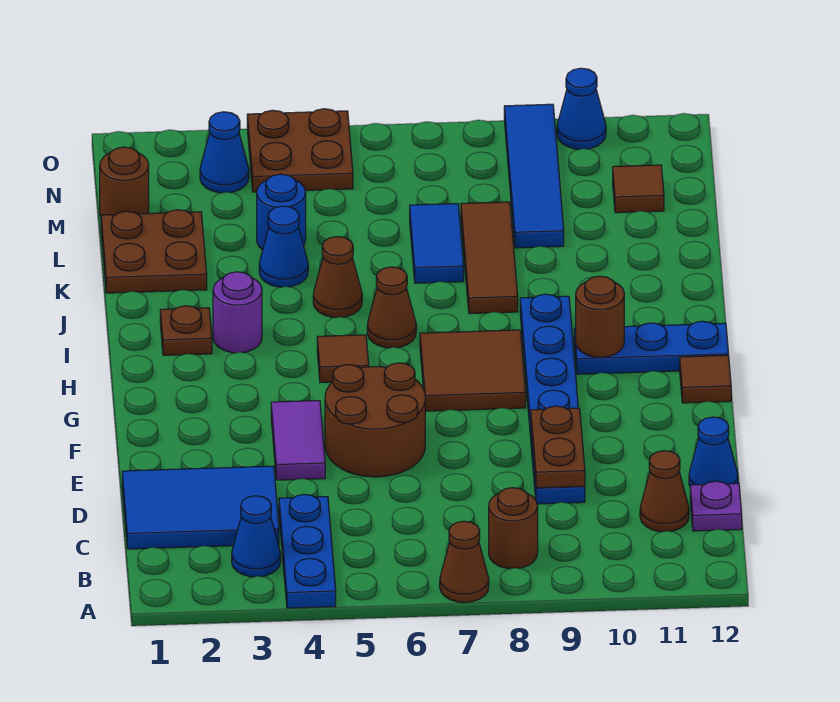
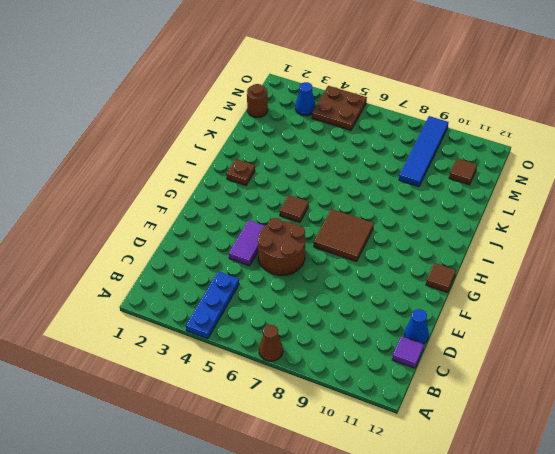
purple tile C12 level 1 -> purple plate C12 level 1
none -> blue cone B3 level 1
none -> brown round brick B8 level 1
none -> blue tile C1:D3 level 1
none -> brown cone C11 level 1

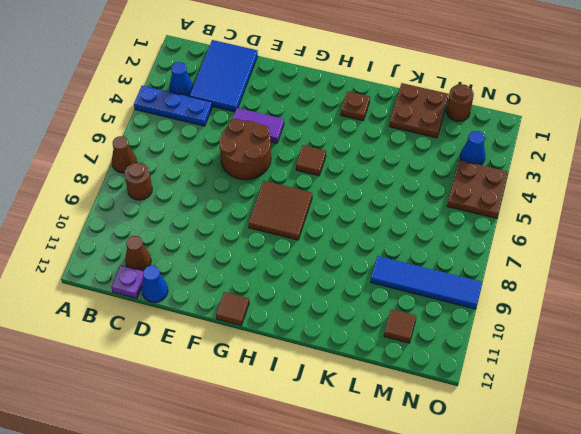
none -> blue plate D9:I9 level 1
none -> blue plate H10:H12 level 1
none -> purple round brick I3 level 1
none -> brown cone I6 level 1

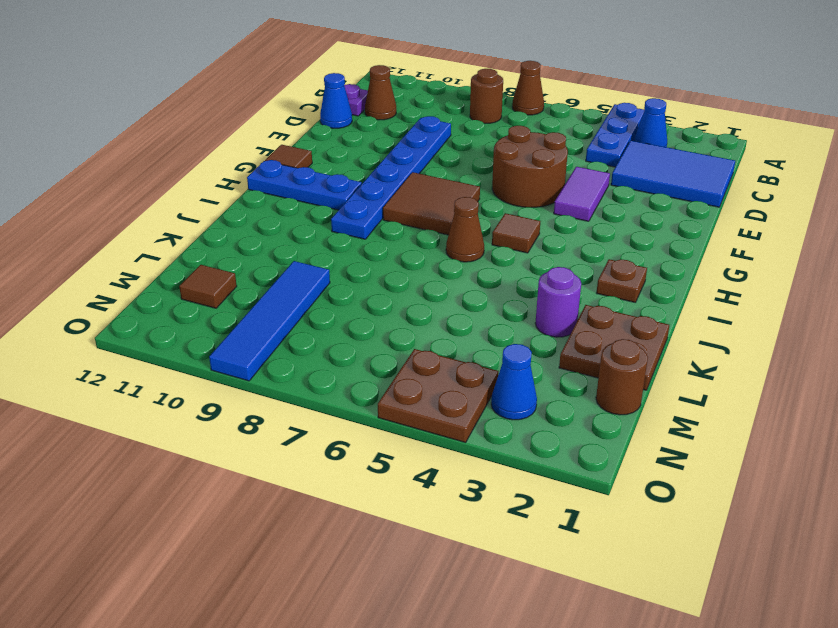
purple round brick K3 level 1 -> purple round brick I3 level 1
none -> brown cone J5 level 1
none -> brown tile J8:L8 level 1
none -> blue cone K4 level 1
none -> blue tile K7:L7 level 1

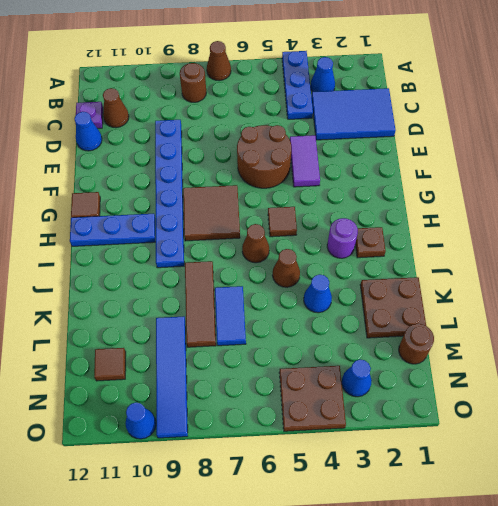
none -> blue round brick L4 level 1
none -> brown plate D9:E9 level 2
none -> brown round brick H10 level 2

